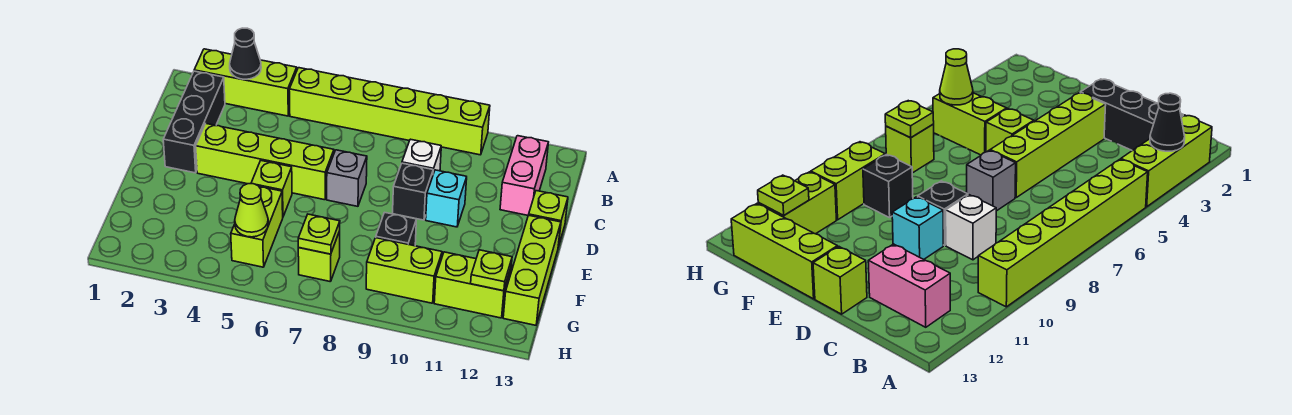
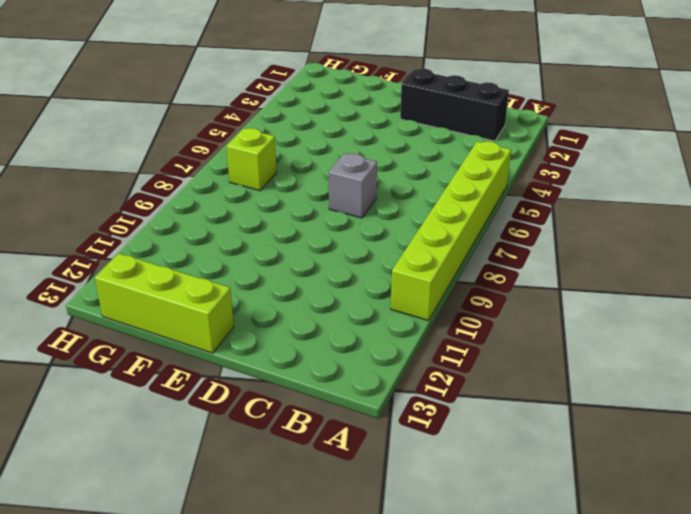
none -> lime brick A2:A4 level 1
none -> pink brick B12:C12 level 1
none -> white brick C9 level 1

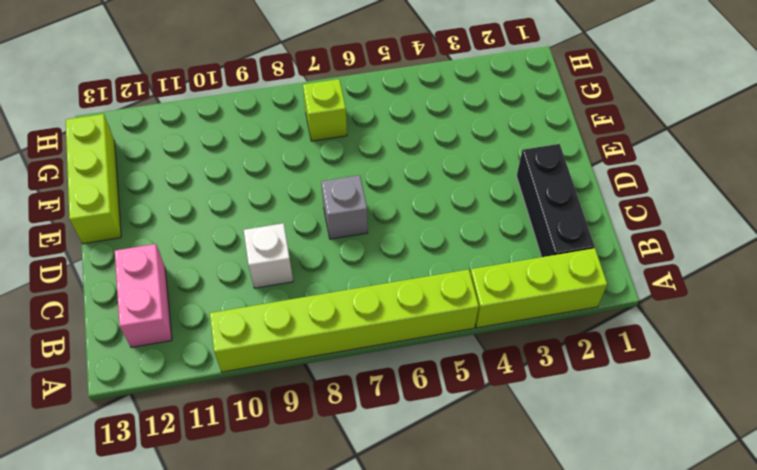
none -> lime brick D3:D6 level 1
none -> black brick D9 level 1
none -> cyan brick D10 level 1

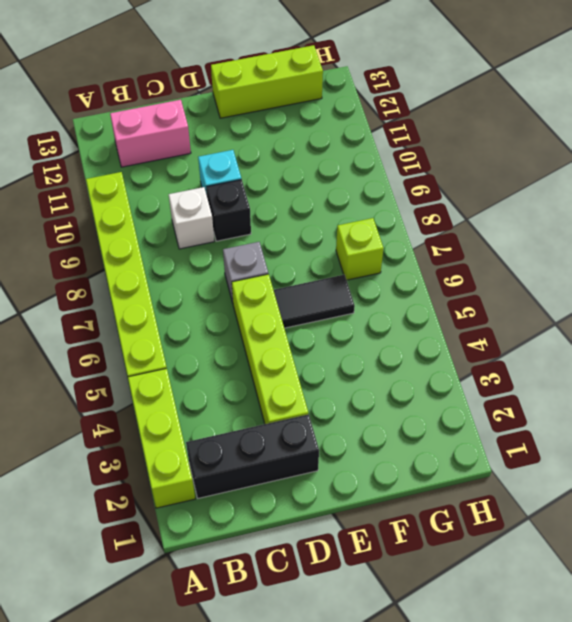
black tile E6:F6 level 1 -> none
none -> lime brick D13 level 1
none -> lime brick E5 level 1
none -> lime brick F5:G5 level 1

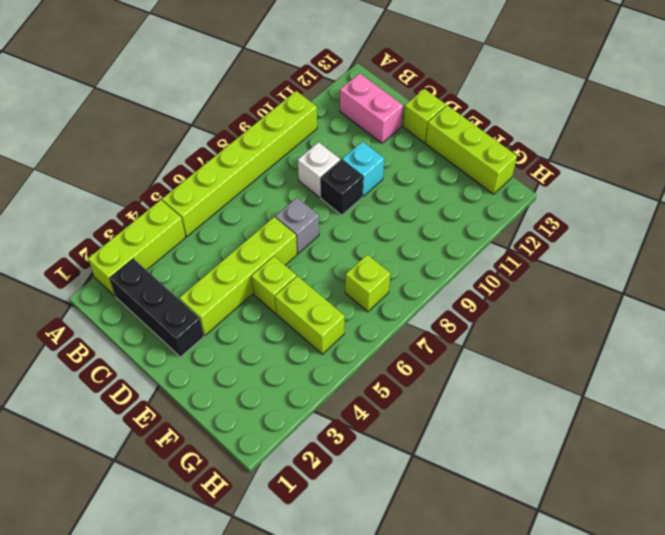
none -> black brick F9 level 1
none -> lime brick G9:G10 level 1
none -> lime brick G11:G12 level 1

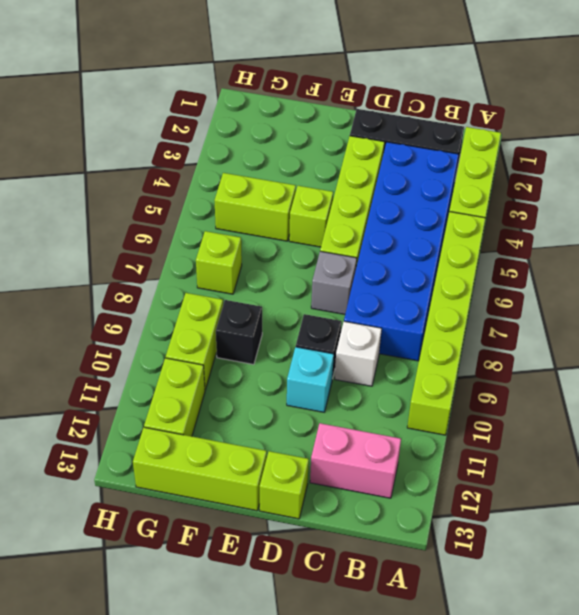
blue brick B3:C8 level 1 -> none
none -> black cone A3 level 2
none -> lime cone G5 level 2
none -> lime plate G7 level 2

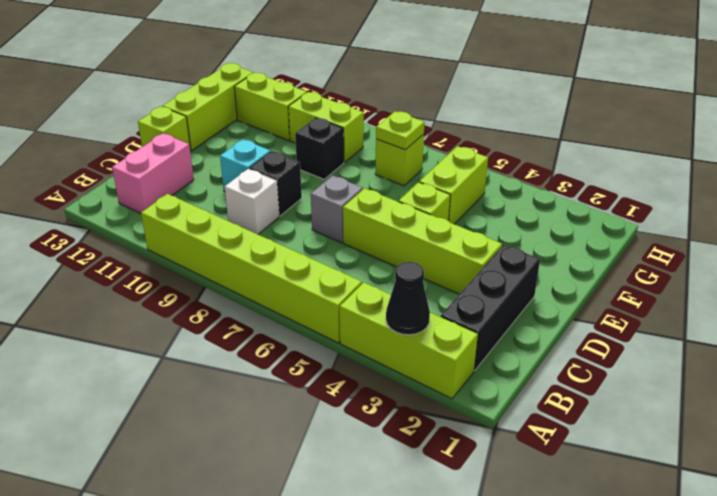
none -> lime cone G5 level 2
none -> lime plate G12 level 2

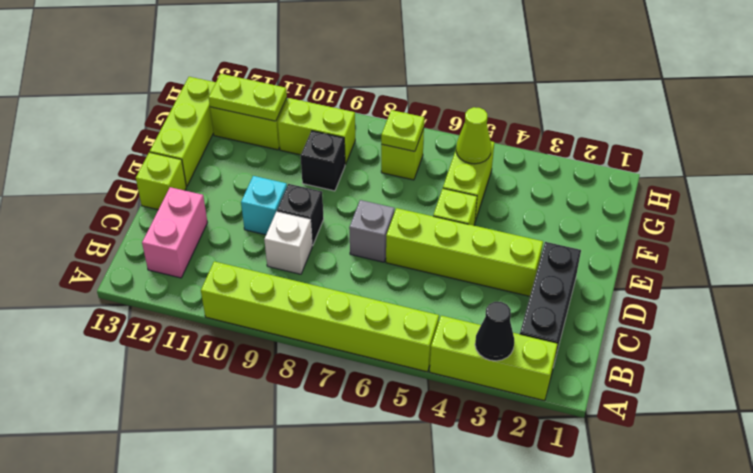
lime plate G11:G12 level 2 -> lime plate G12 level 2

